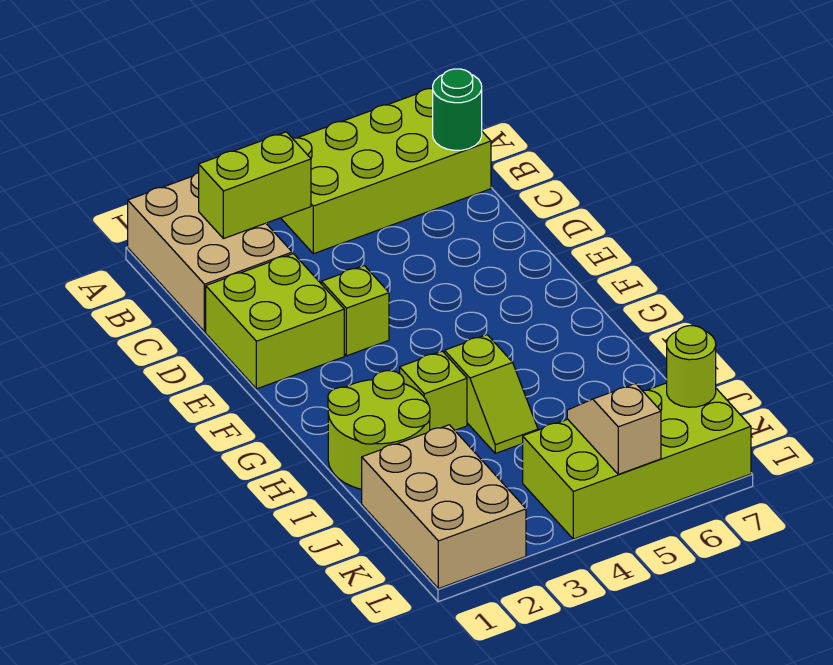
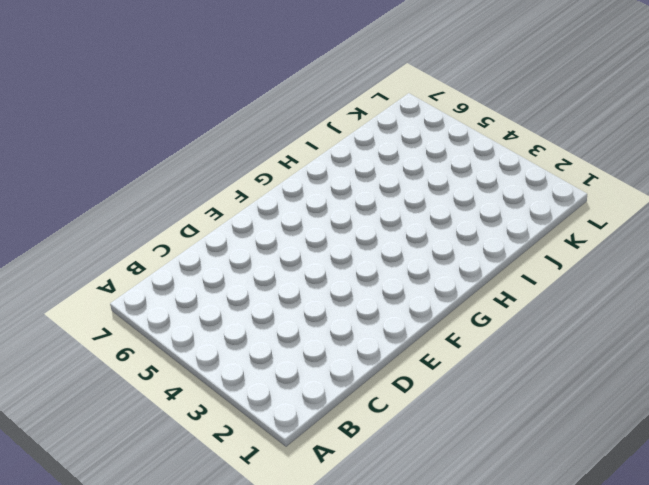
none -> tan brick A1:C2 level 1
none -> lime brick A4:B7 level 1
none -> lime brick D1:E2 level 1

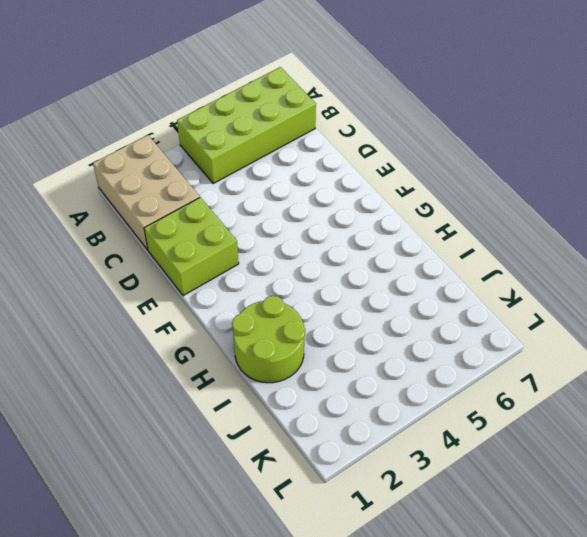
none -> lime brick E3 level 1
none -> lime brick H3 level 1
none -> lime slope H4:I4 level 1 top H

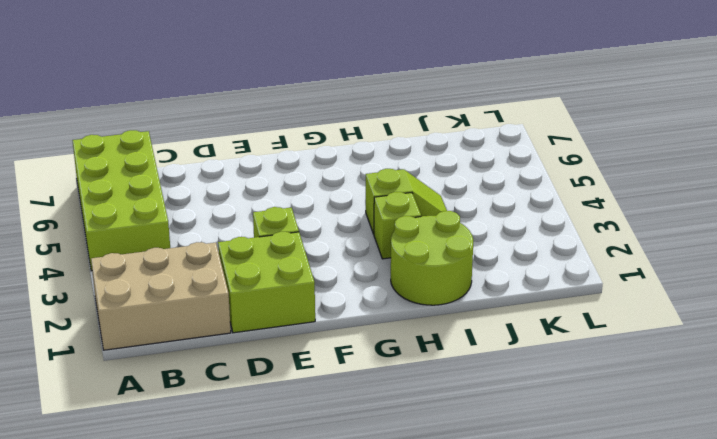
none -> tan brick J1:L2 level 1
none -> lime brick K4:L7 level 1
none -> lime brick B2:B3 level 2

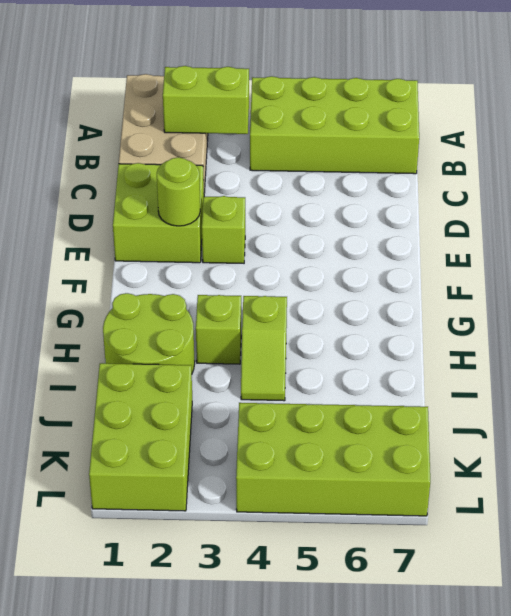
lime round brick E2 level 2 -> lime round brick K7 level 2
lime brick J1:L2 level 1 -> tan brick J1:L2 level 1
none -> green round brick B7 level 2
none -> tan slope K5:L5 level 2 top L

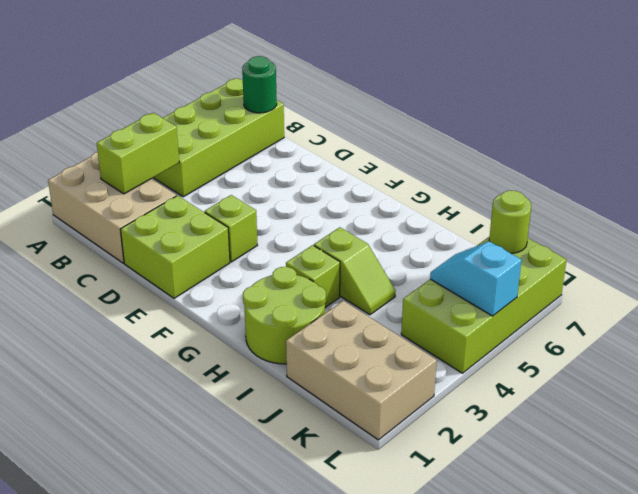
cyan slope K5:L5 level 2 top L -> tan slope K5:L5 level 2 top L

